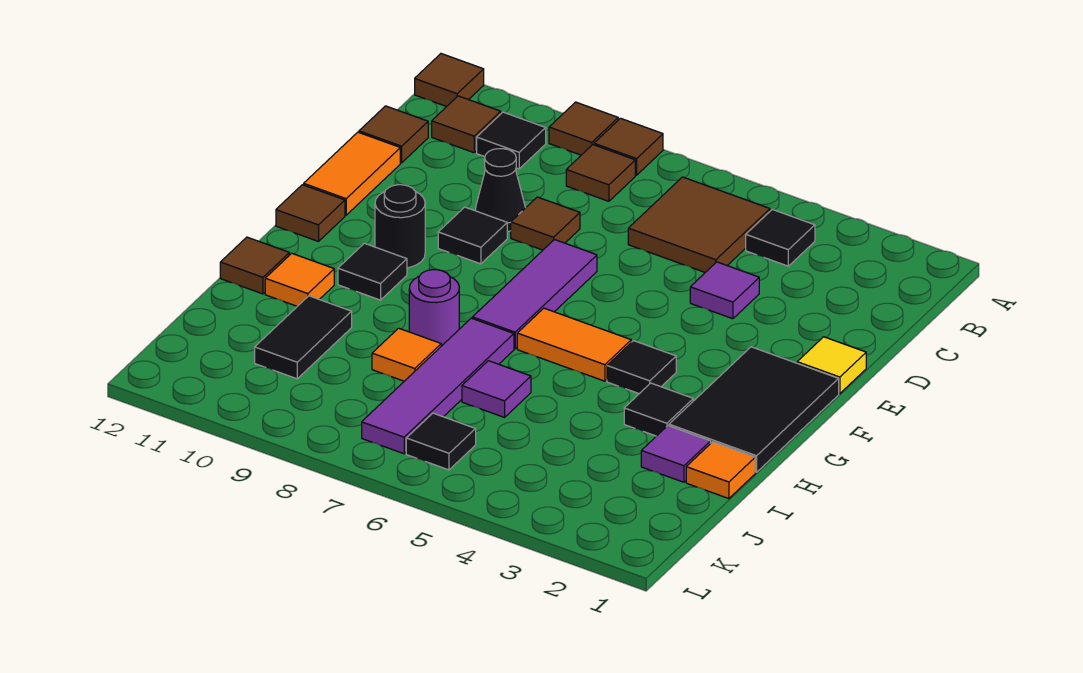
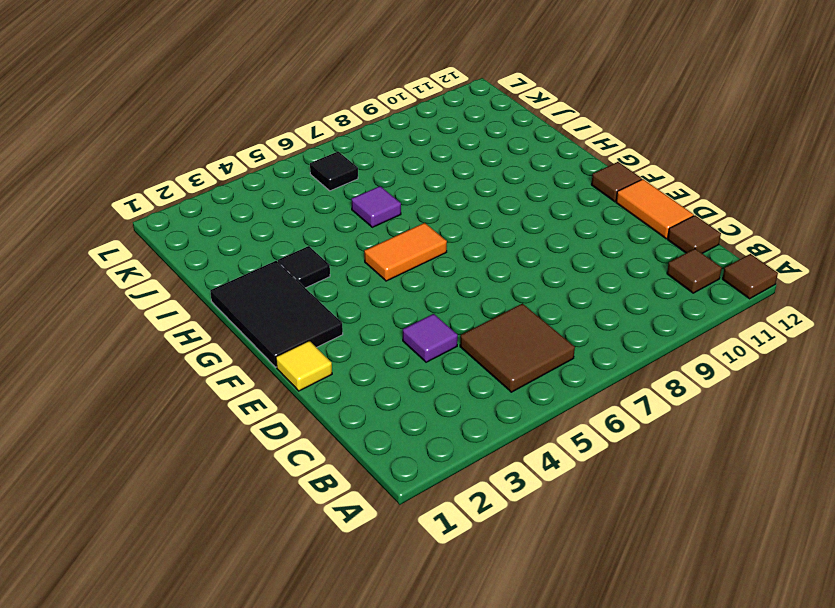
none -> brown tile A8 level 1
none -> brown tile A9 level 1
none -> black tile B4 level 1
none -> brown tile B8 level 1

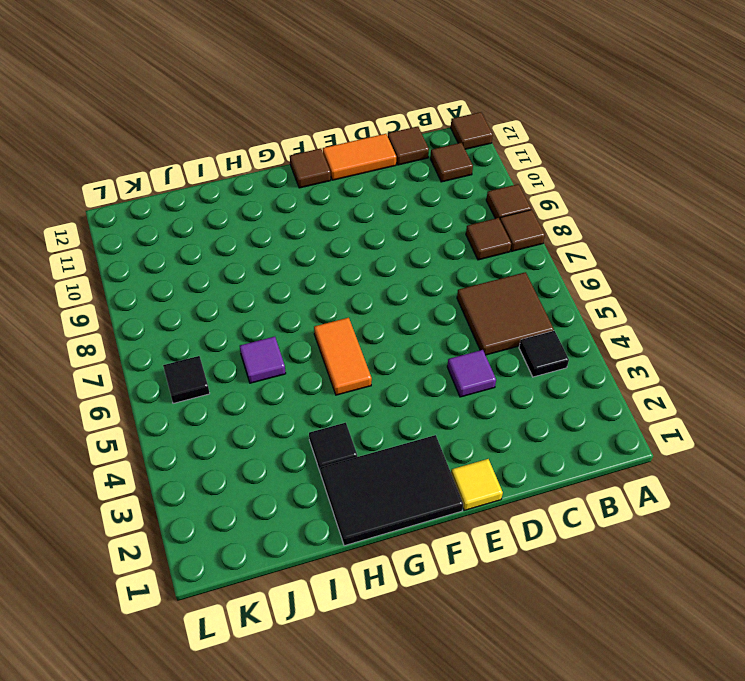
none -> black tile B10 level 1
none -> brown tile D8 level 1
none -> black cone D9 level 1
none -> purple tile E7:G7 level 1

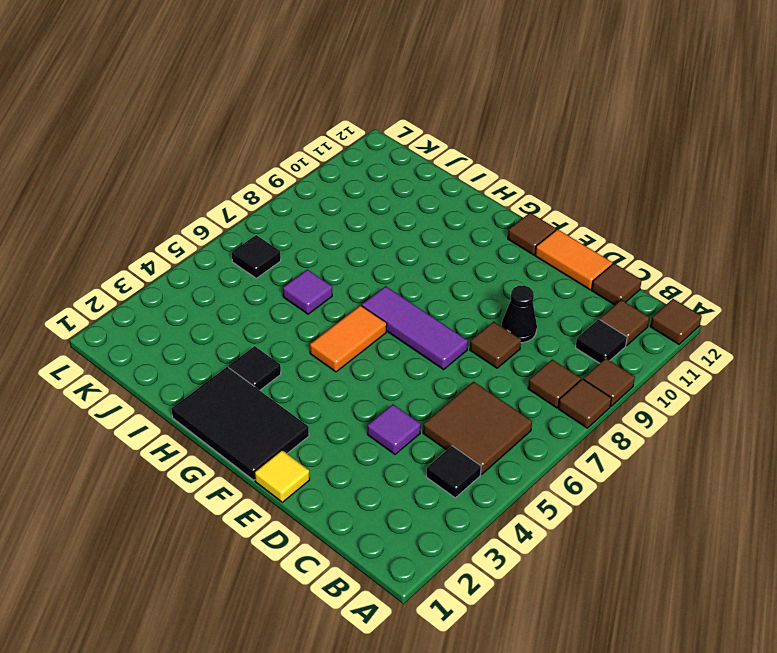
none -> black tile E9 level 1
none -> black round brick F10 level 1
none -> black tile G4 level 1
none -> black tile G10 level 1

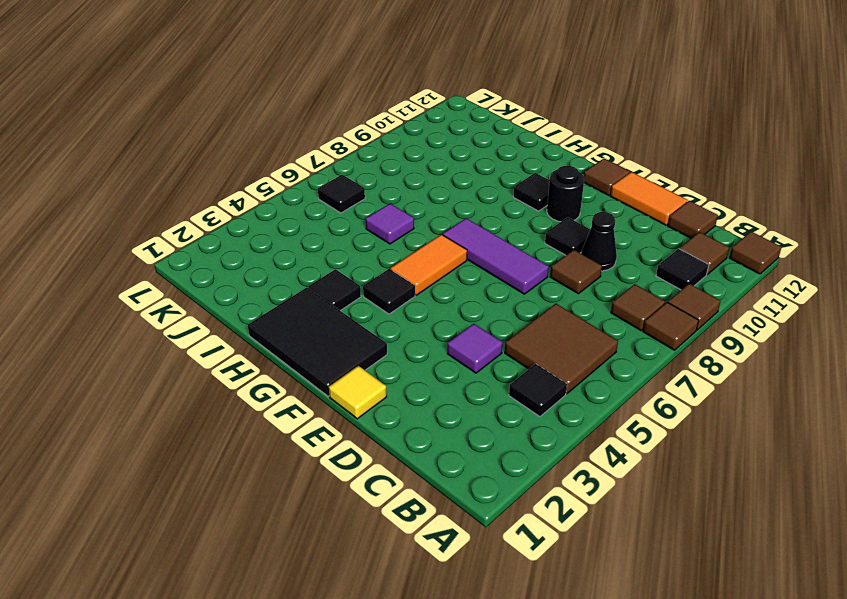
none -> purple tile H7:K7 level 1
none -> purple round brick H8 level 1
none -> orange tile H11 level 1
none -> brown tile H12 level 1

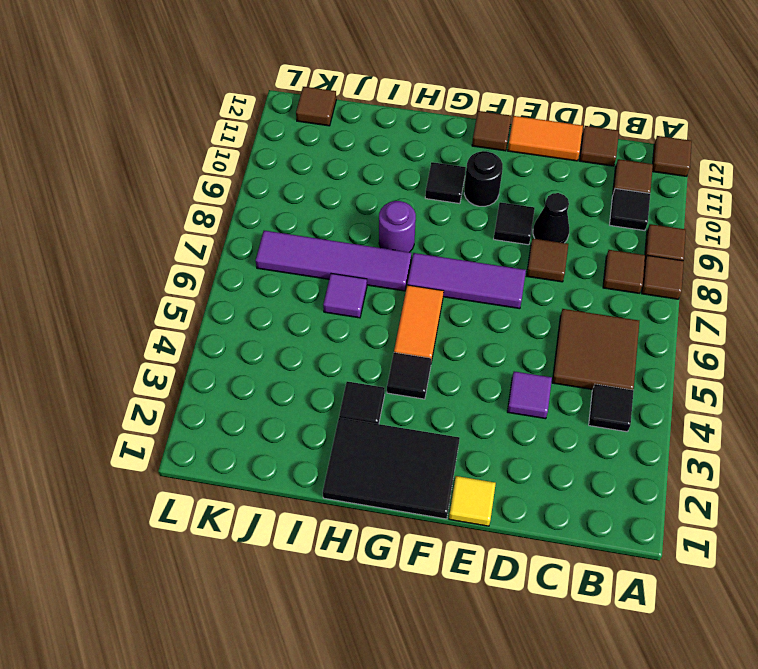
brown tile K12 level 1 -> brown tile H12 level 1
none -> orange tile H11 level 1
none -> orange tile I1 level 1
none -> purple tile I2 level 1
none -> orange tile I8 level 1

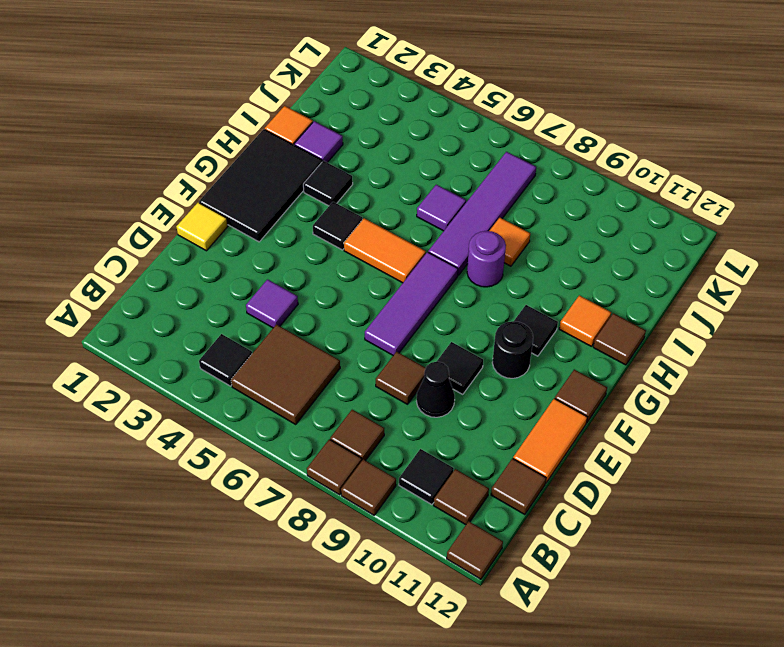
none -> black tile I10:J10 level 1
none -> black tile K6 level 1

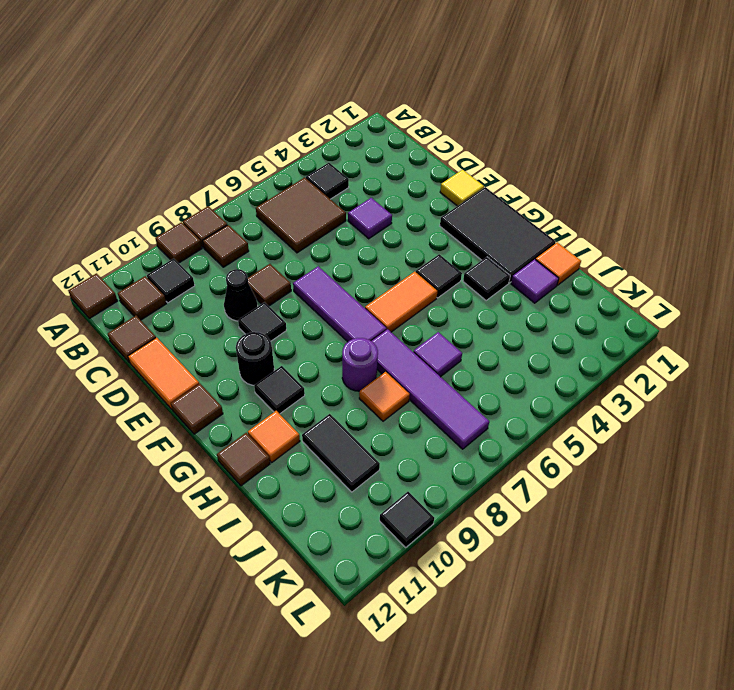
black tile L10 level 1 -> black tile K6 level 1

